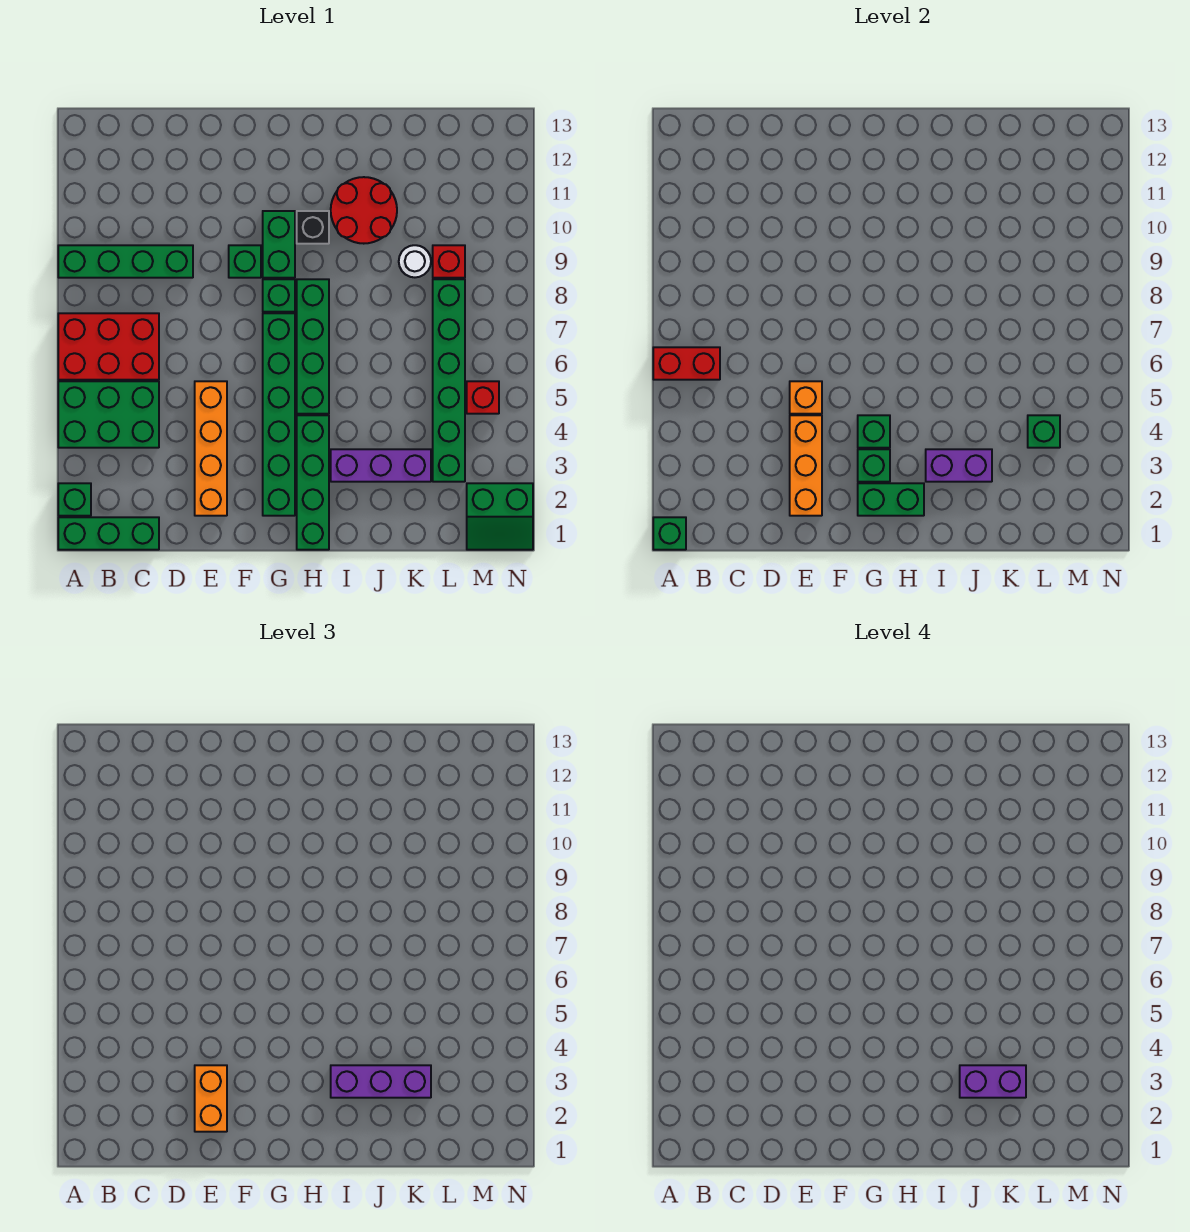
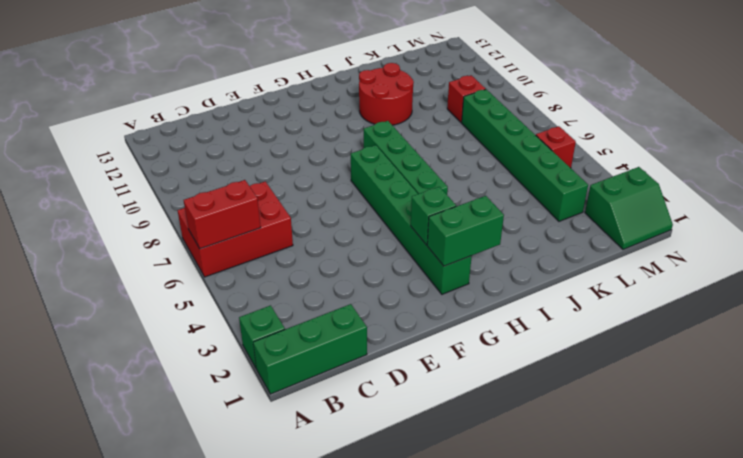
none -> green brick A4:C5 level 1
none -> green brick A9:D9 level 1
none -> orange brick E2:E5 level 1
none -> green brick F9 level 1

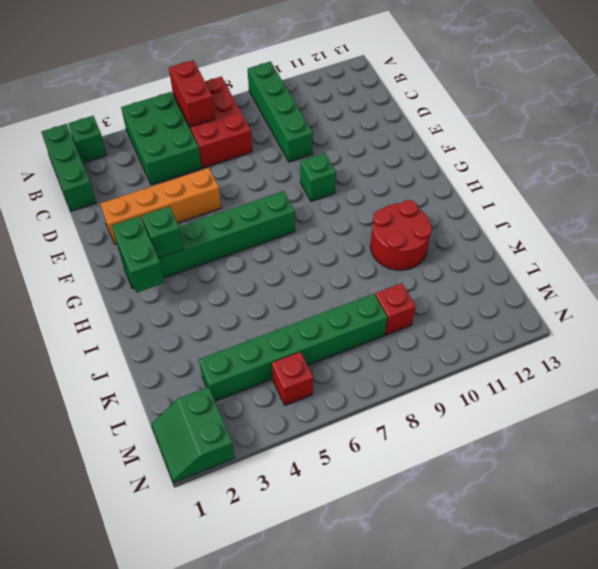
none -> green brick G8 level 1
none -> green brick G9:G10 level 1
none -> green brick H1:H4 level 1
none -> green brick H5:H8 level 1

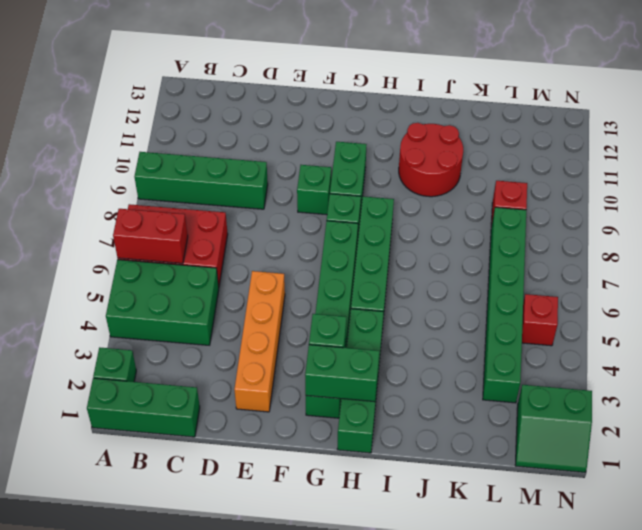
none -> black brick H10 level 1
none -> purple brick I3:K3 level 1
none -> white round brick K9 level 1
none -> green brick A1 level 2

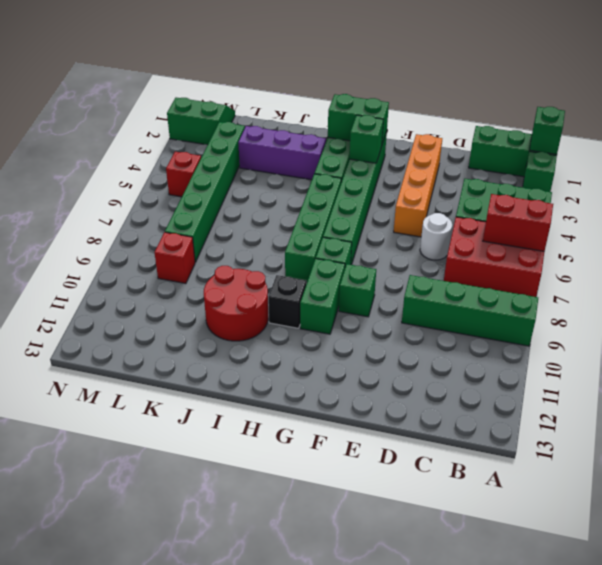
white round brick D6 level 1 -> white round brick K9 level 1
none -> orange brick E2:E4 level 2
none -> orange brick E5 level 2
none -> green brick G4 level 2
none -> purple brick I3:J3 level 2

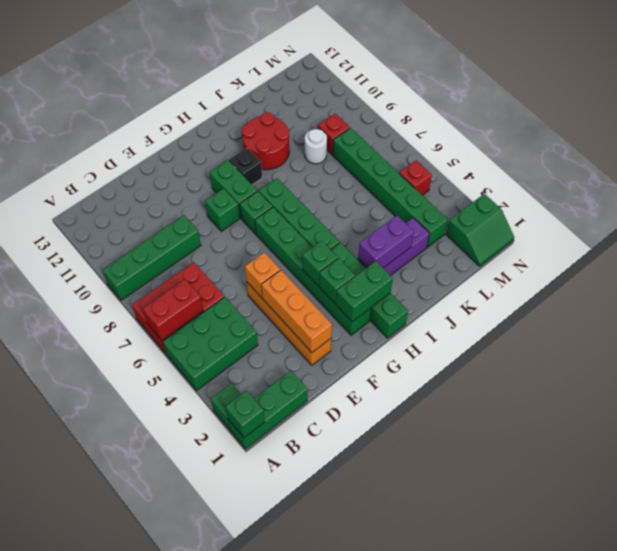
none -> green brick L4 level 2
none -> orange brick E2:E3 level 3
none -> purple brick I3:K3 level 3
none -> purple brick J3:K3 level 4

